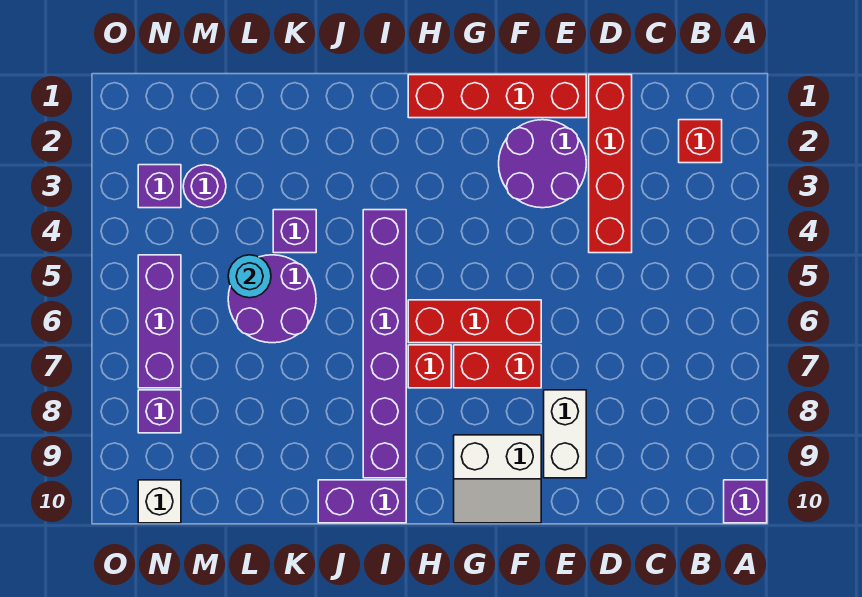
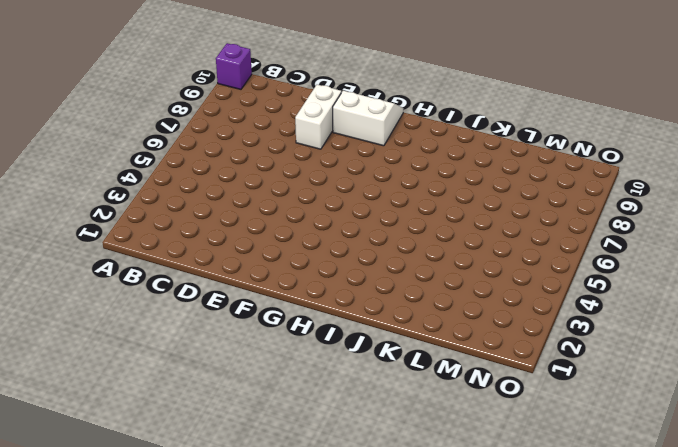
none -> red brick B2 level 1
none -> red brick D1:D4 level 1
none -> red brick E1:H1 level 1

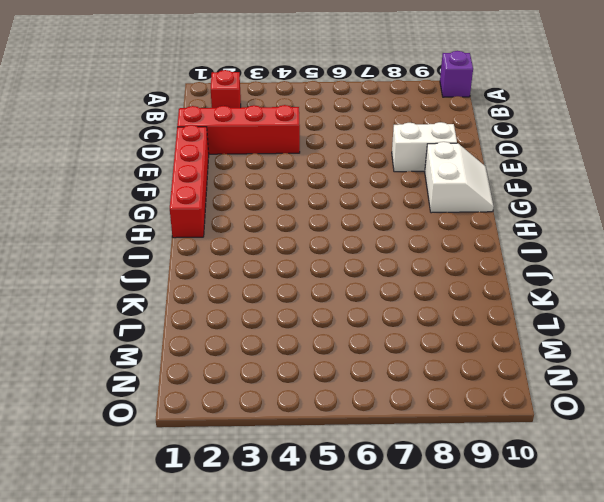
none -> purple round brick E2:F3 level 1
none -> red brick F6:H6 level 1
none -> red brick F7:G7 level 1

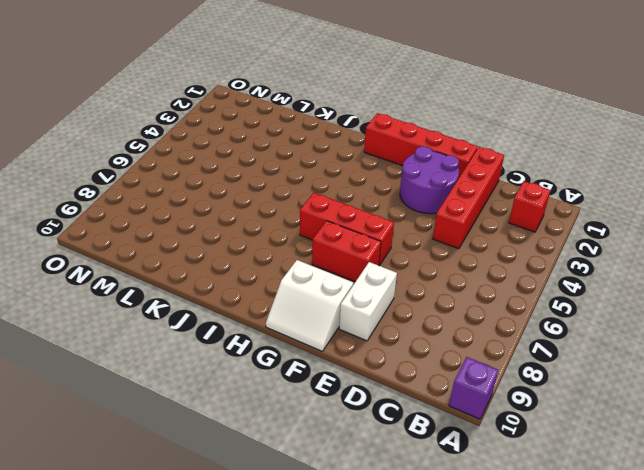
none -> red brick H7 level 1
none -> purple brick I4:I9 level 1
none -> purple brick I10:J10 level 1

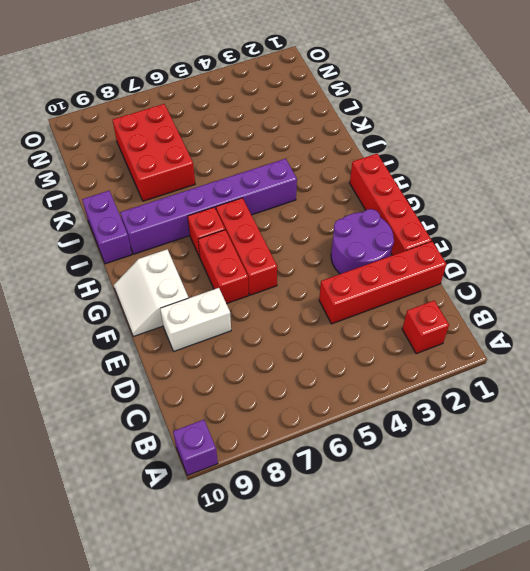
red brick K7:M8 level 1 -> none
none -> purple brick K4 level 1
none -> purple round brick K5:L6 level 1
none -> purple round brick M3 level 1

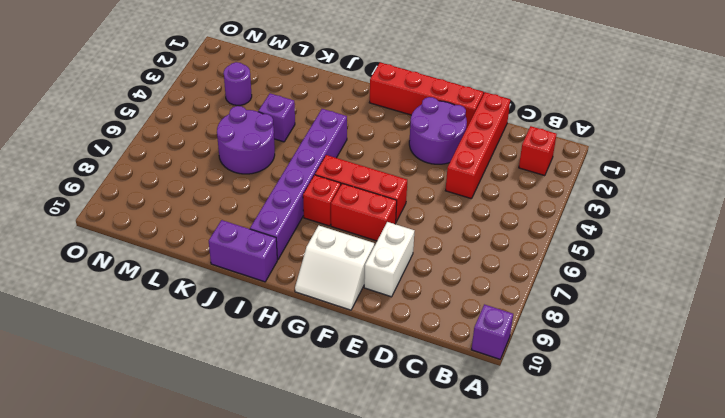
none -> purple brick N3 level 1
none -> purple brick N5:N7 level 1
none -> purple brick N8 level 1

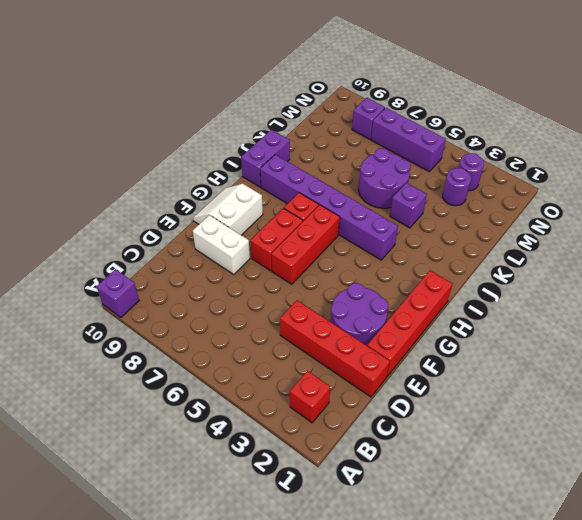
purple round brick N3 level 1 -> purple brick N3 level 1
none -> white brick N10 level 1
none -> cyan round brick L5 level 2

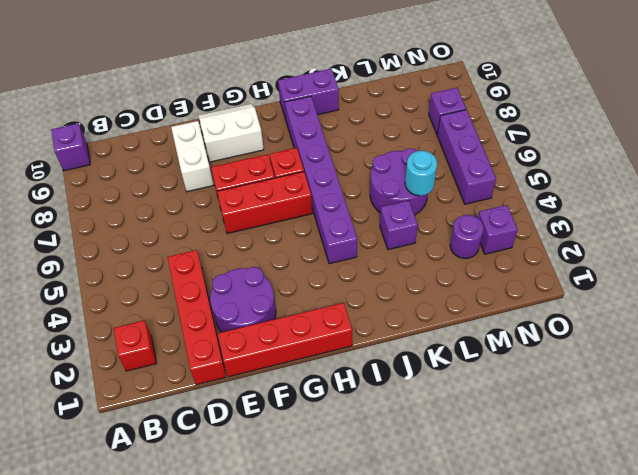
none -> white brick N10 level 1

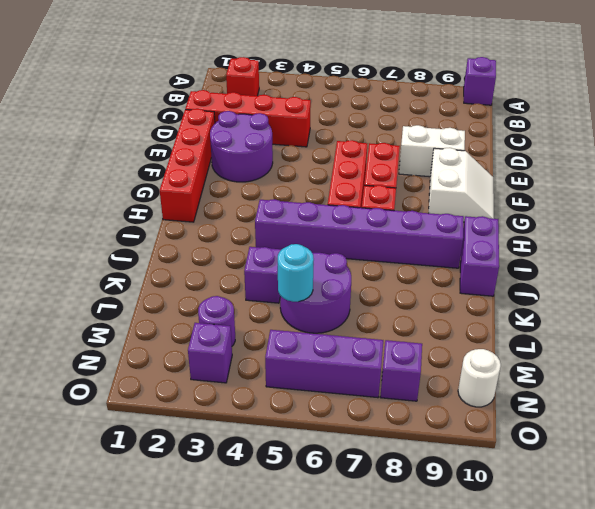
white round brick N10 level 1 -> white brick N10 level 1

